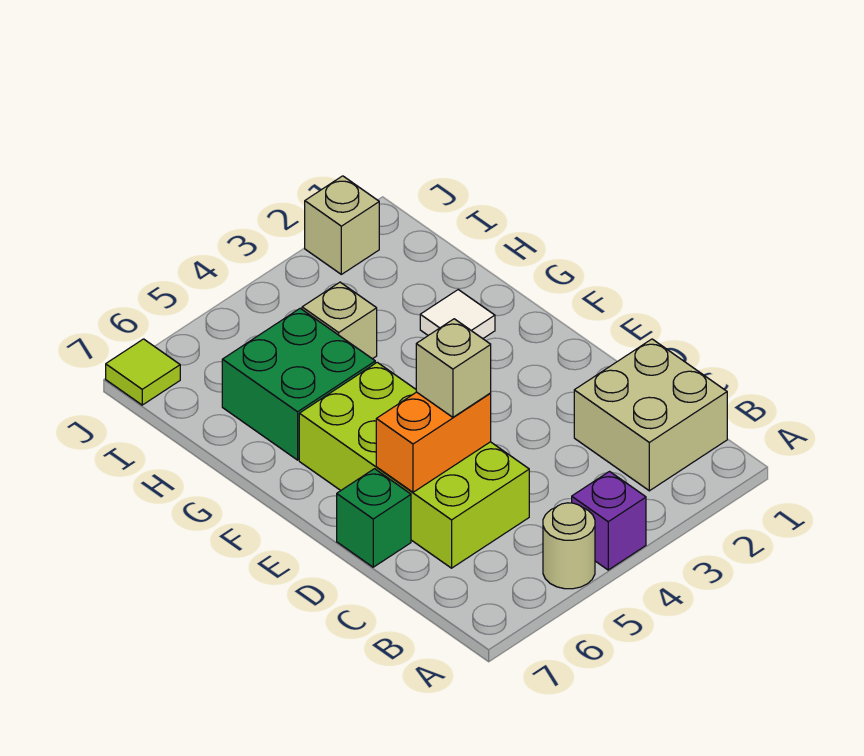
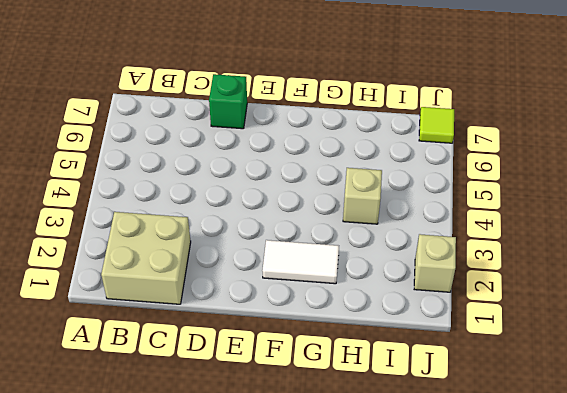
white tile F2:G2 level 1 -> white tile G2 level 1
none -> purple brick A4 level 1
none -> tan round brick A5 level 1
none -> lime brick C5:F6 level 1

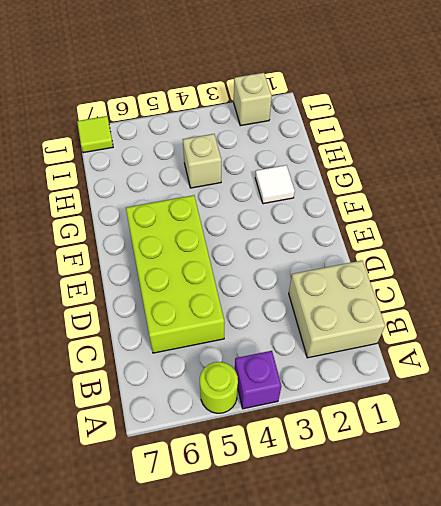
lime round brick A5 level 1 -> tan round brick A5 level 1
none -> green brick D7 level 1
none -> green brick G5:H6 level 1
none -> orange brick D5:D6 level 2

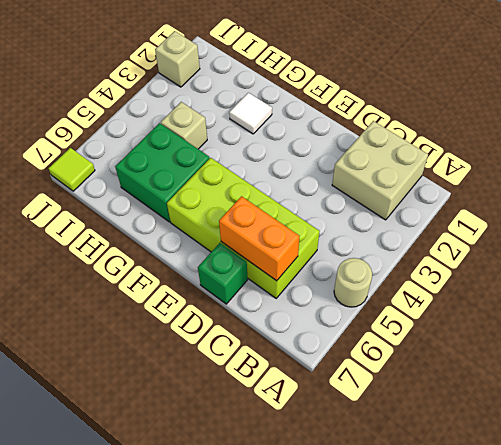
orange brick C6:D6 level 2 -> orange brick D5:D6 level 2
none -> purple brick A4 level 1
none -> tan brick D5 level 3

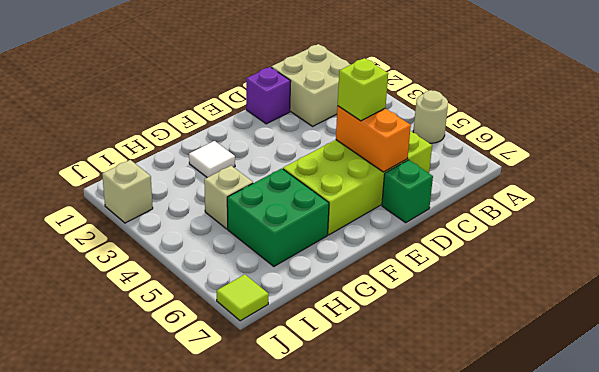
purple brick D1 level 1 -> purple brick A4 level 1
lime brick D5 level 3 -> tan brick D5 level 3

